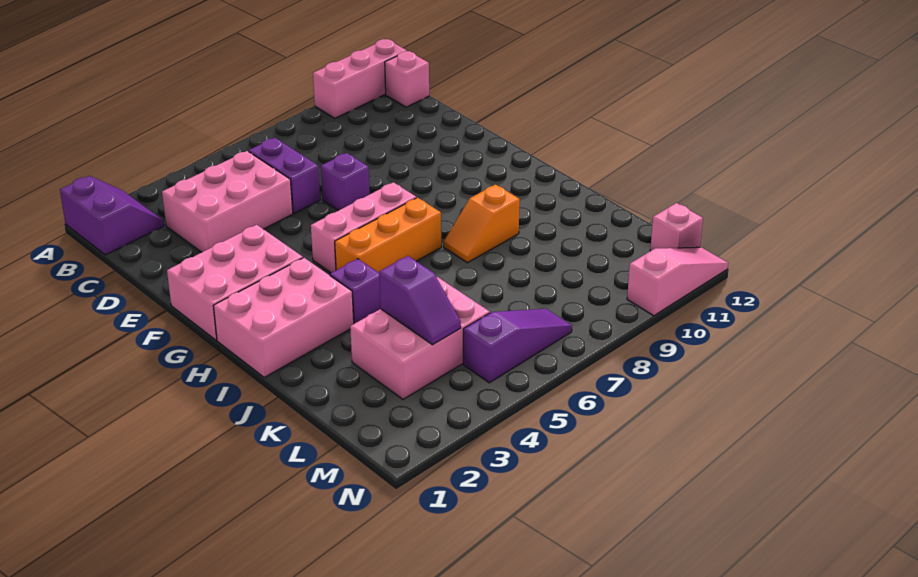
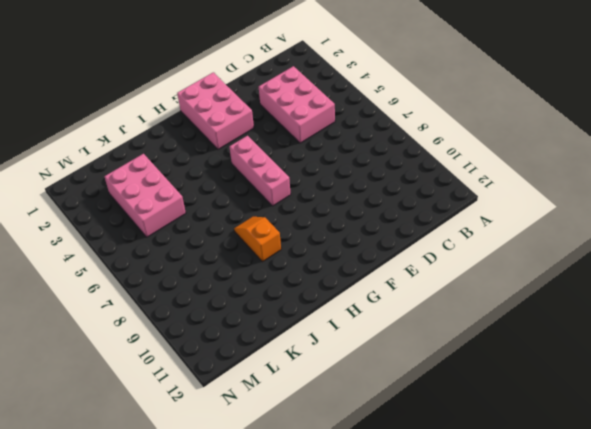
none -> purple slope A1:B2 level 1 top 1
none -> pink brick A10:A12 level 1
none -> pink brick B12 level 1

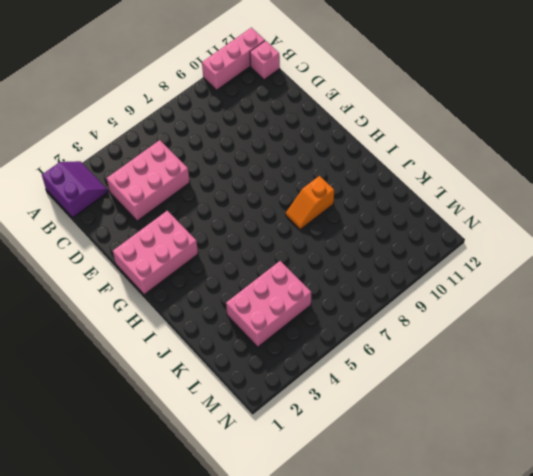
none -> purple brick C6:D6 level 1
none -> purple brick E7 level 1
none -> pink brick G5:G7 level 1

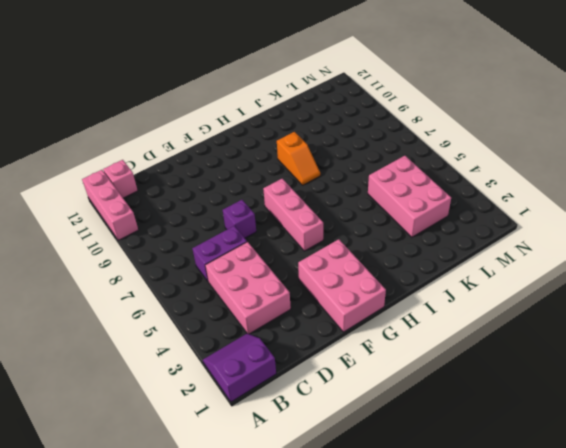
none -> pink brick H1:I3 level 1
none -> orange brick H5:H7 level 1
none -> purple brick I4 level 1

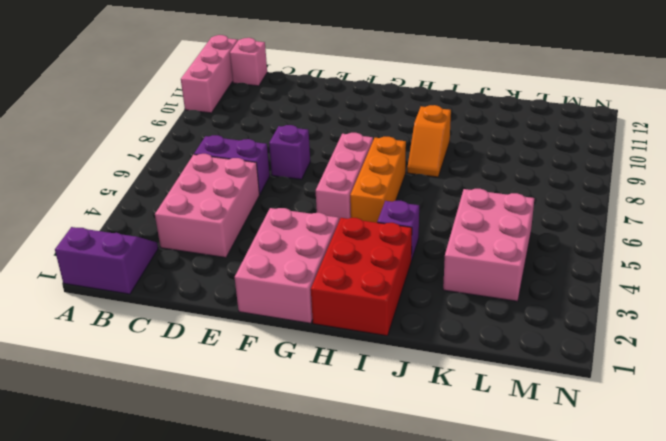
red brick H1:I3 level 1 -> pink brick H1:I3 level 1
none -> purple slope M5:M7 level 1 top 5
none -> pink brick M12 level 1
none -> pink slope N10:N12 level 1 top 10

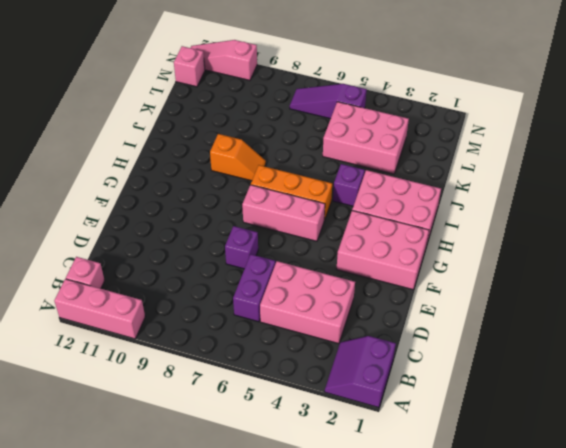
none -> purple slope K4:L4 level 2 top K

